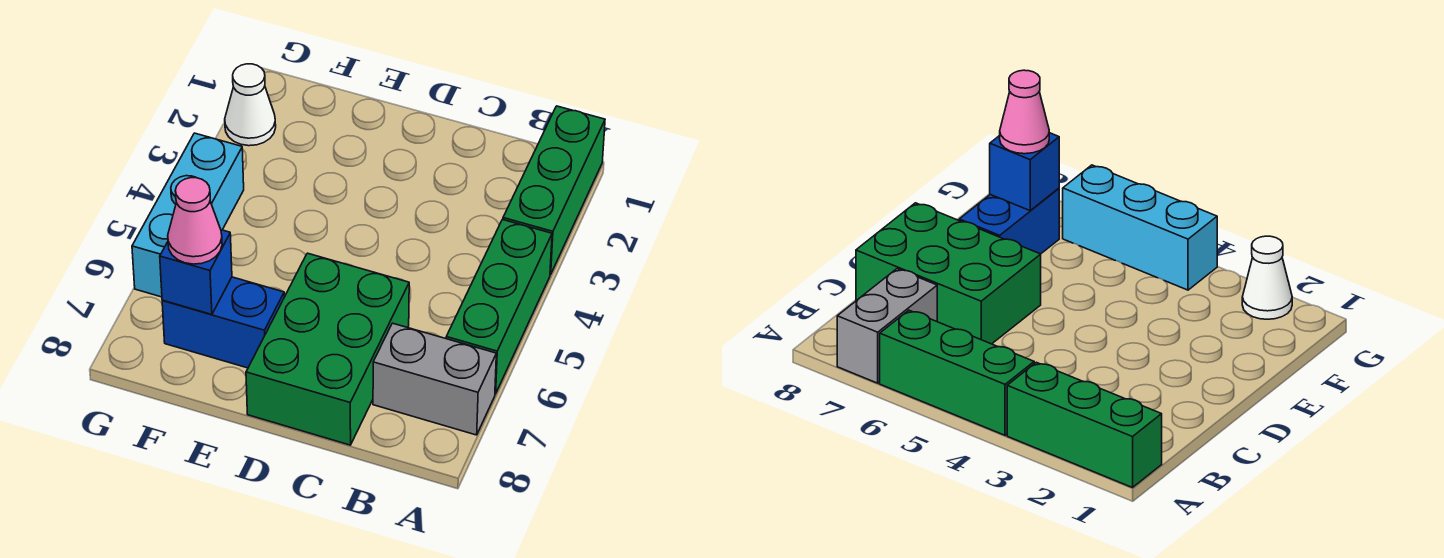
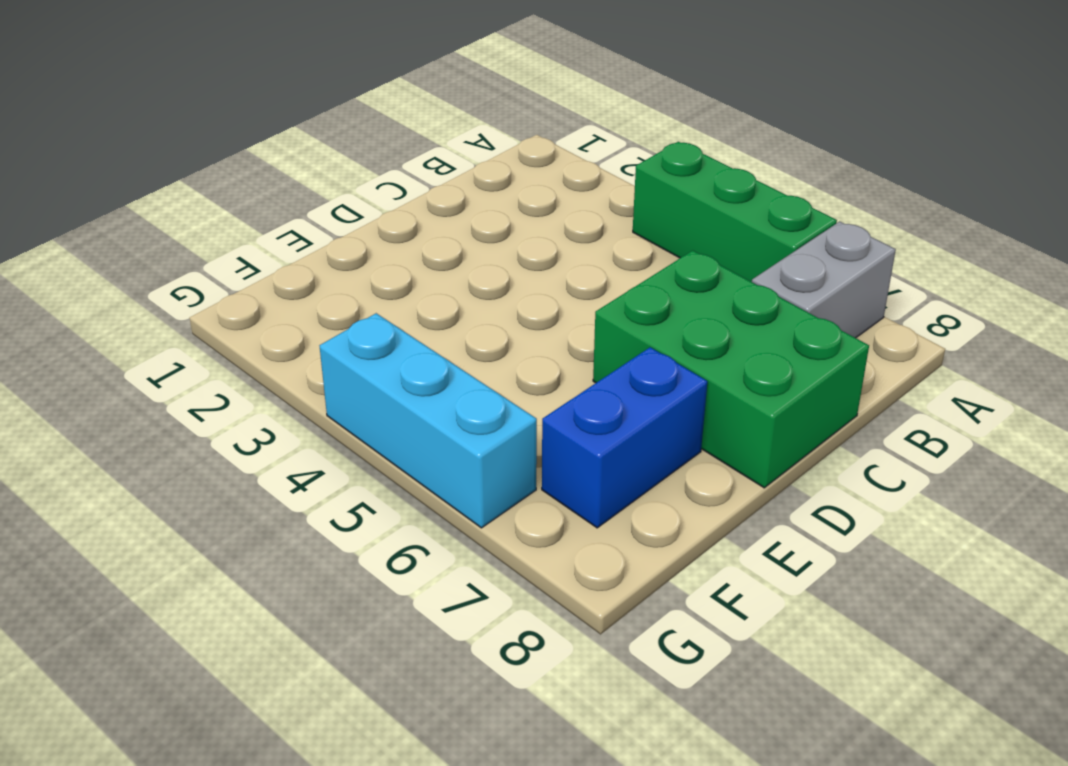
none -> green brick A1:A3 level 1
none -> white cone G2 level 1

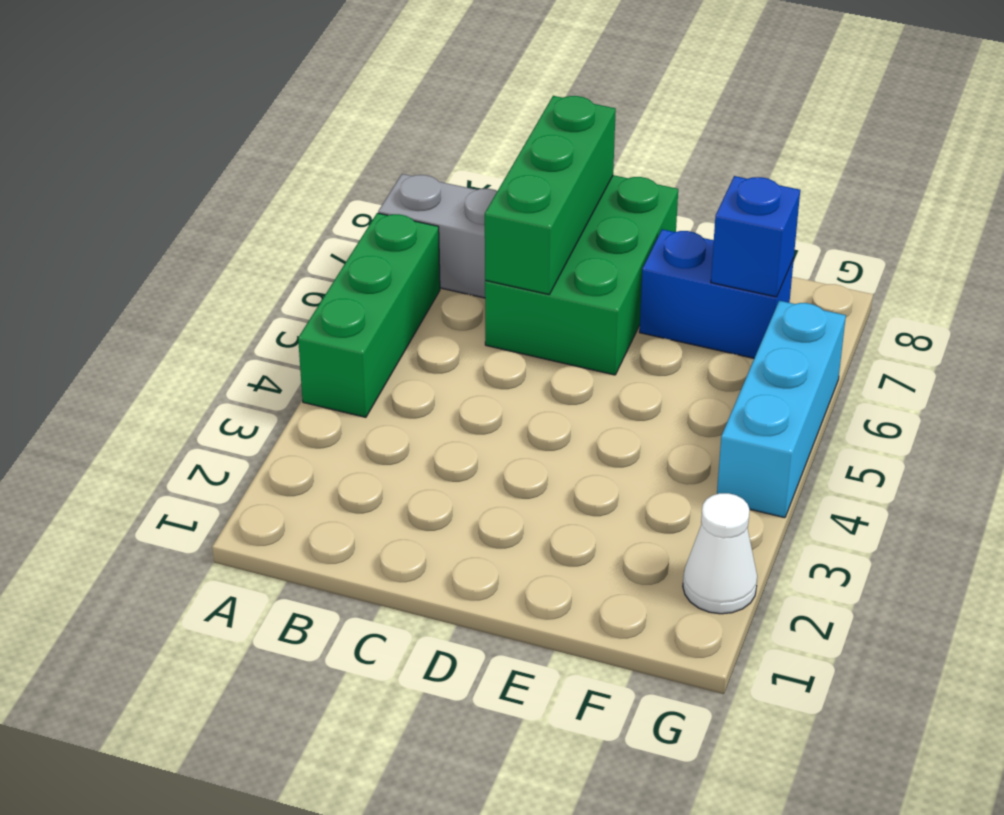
green brick C6:C8 level 2 -> green brick A1:A3 level 1
none -> pink cone F7 level 3

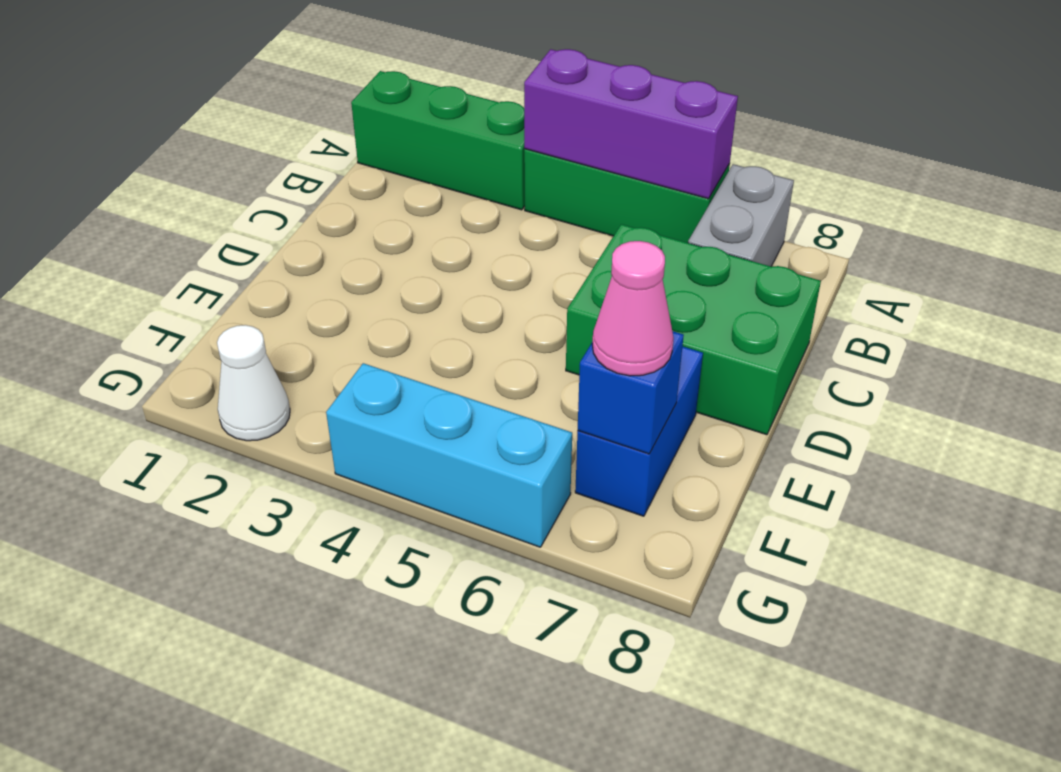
purple brick A4:A6 level 2 -> none

